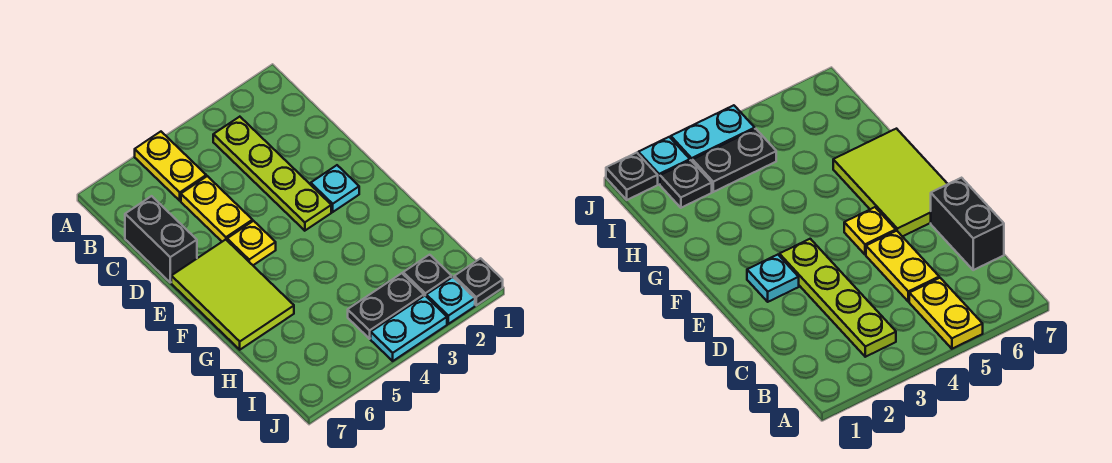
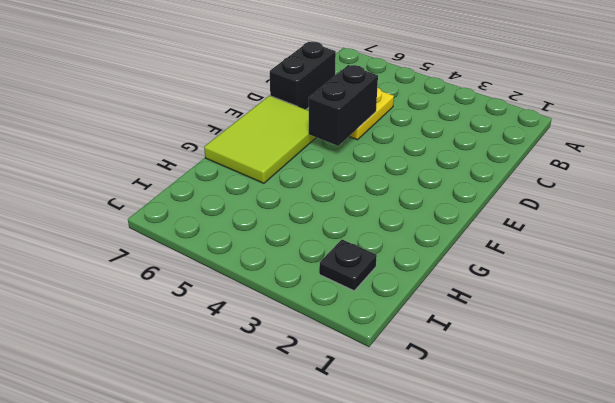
black brick D5:E5 level 2 -> none
none -> yellow plate A5:B5 level 1
none -> lime plate B3:E3 level 1
none -> cyan plate E2 level 1

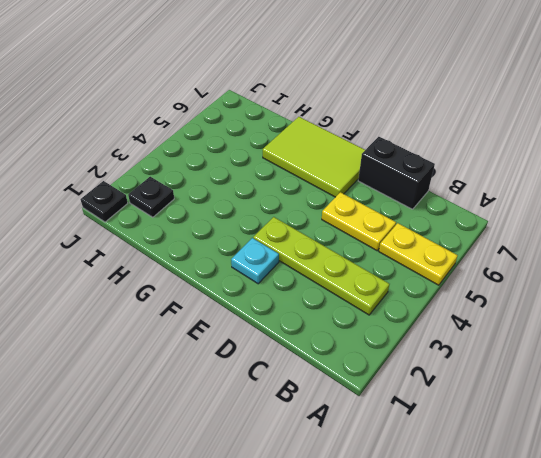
none -> yellow plate E5 level 1
none -> black plate I3:I4 level 1
none -> cyan plate J2 level 1

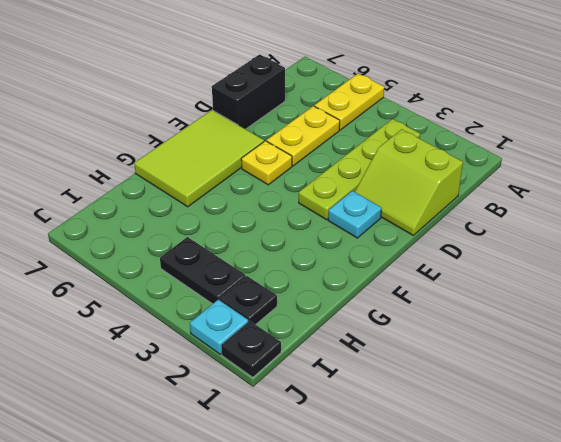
lime slope C1:D2 level 1 top C -> none
none -> cyan plate J3:J4 level 1

